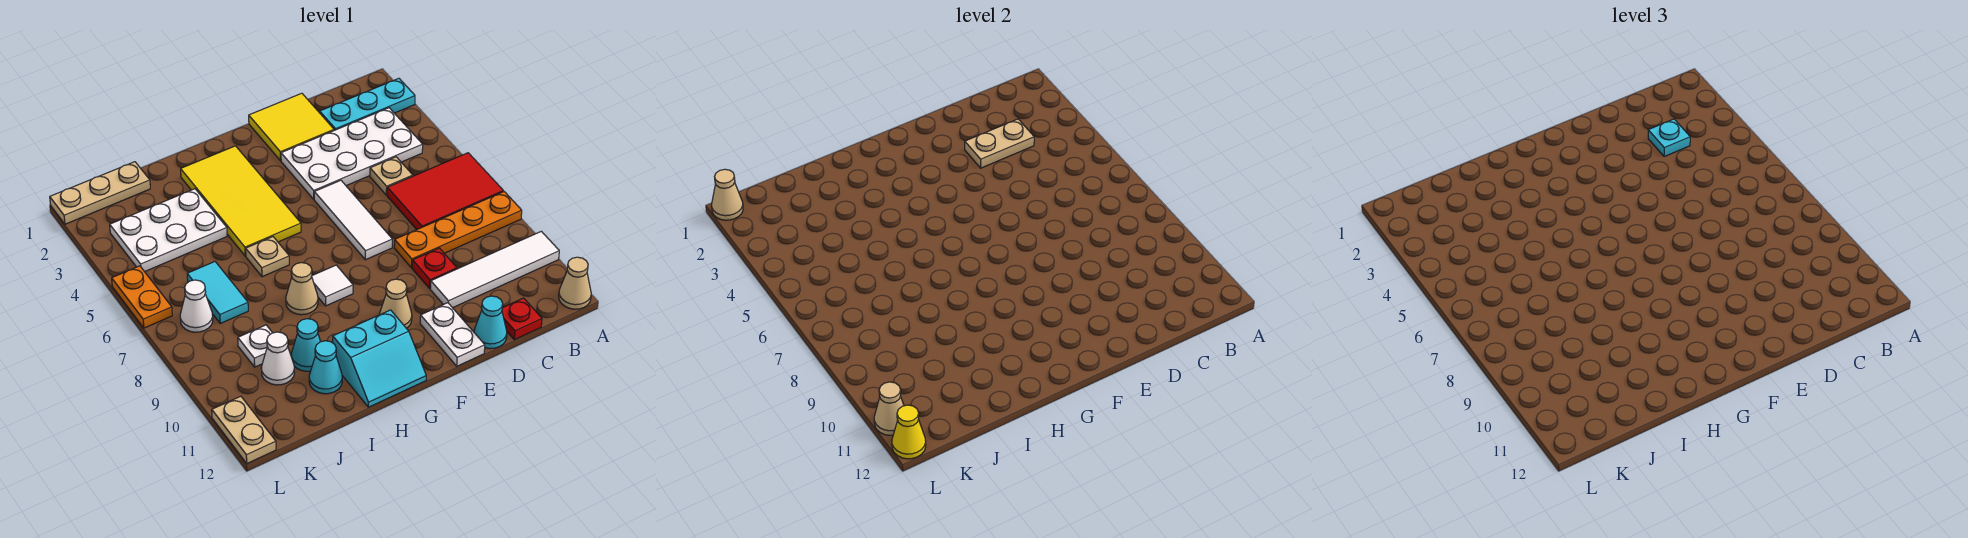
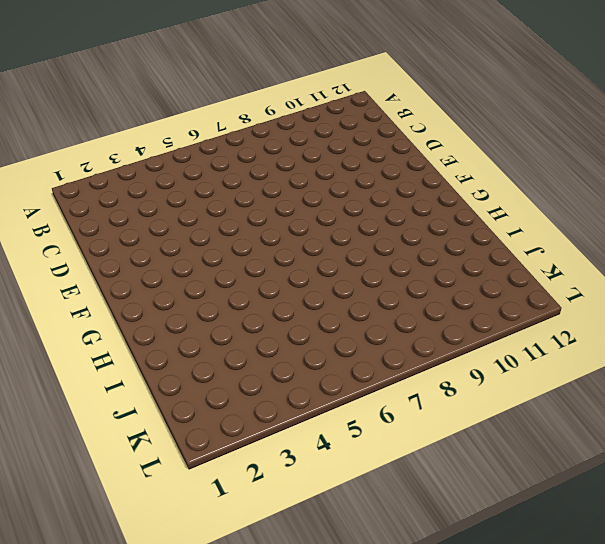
none -> cyan plate A2:C2 level 1
none -> red tile A6:C7 level 1
none -> orange plate A8:D8 level 1
none -> white tile A10:D10 level 1

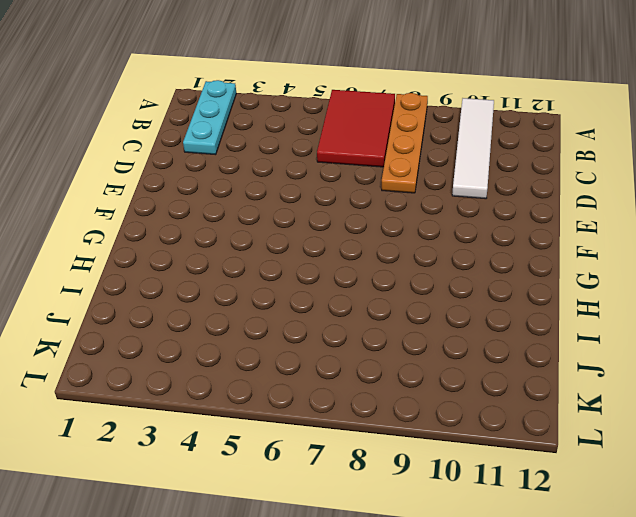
none -> tan cone A12 level 1
none -> white plate B3:E4 level 1
none -> tan plate C5 level 1
none -> red plate C12 level 1

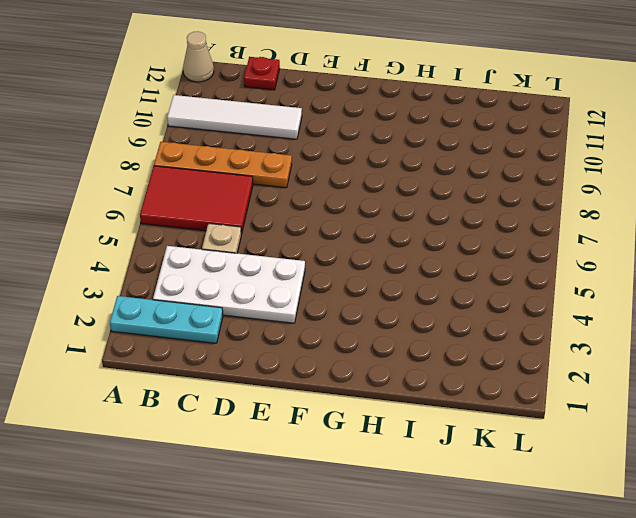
none -> yellow tile D1:E2 level 1
none -> red plate D9 level 1
none -> cyan cone D12 level 1
none -> white tile E5:E7 level 1

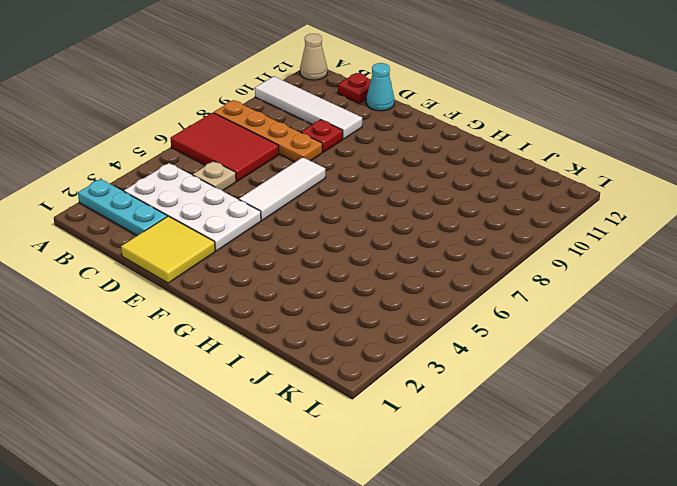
none -> white plate E11:E12 level 1
none -> tan cone F10 level 1
none -> yellow tile G2:H5 level 1
none -> white tile G8 level 1

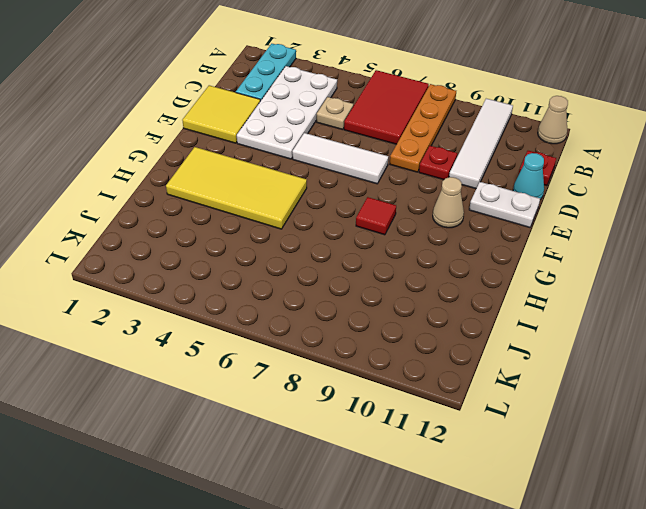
red tile G8 level 1 -> white tile G8 level 1
none -> cyan slope G11:H12 level 1 top 11
none -> tan plate H6 level 1
none -> tan cone H8 level 1
none -> white plate I3:K4 level 1

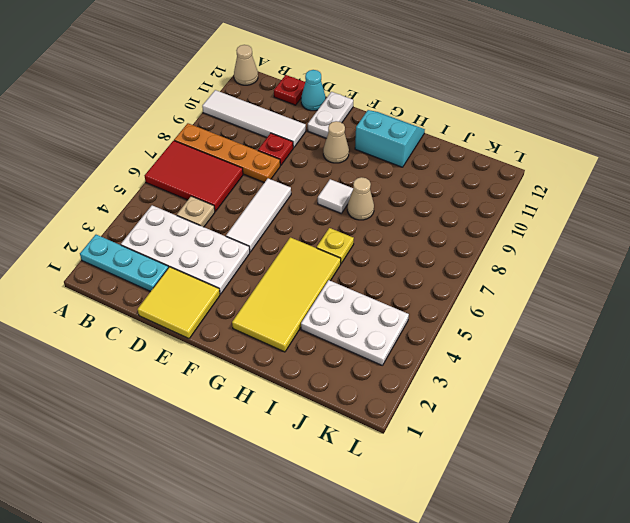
yellow plate H6 level 1 -> tan plate H6 level 1
none -> cyan cone I10 level 1
none -> cyan cone I11 level 1
none -> tan plate J1:L1 level 1
none -> cyan tile J6:J7 level 1

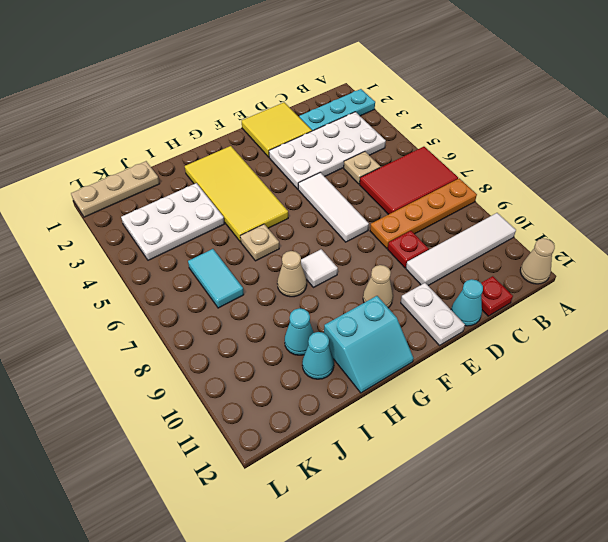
none -> white plate J9 level 1
none -> white cone J10 level 1
none -> white cone K7 level 1
none -> orange plate L5:L6 level 1

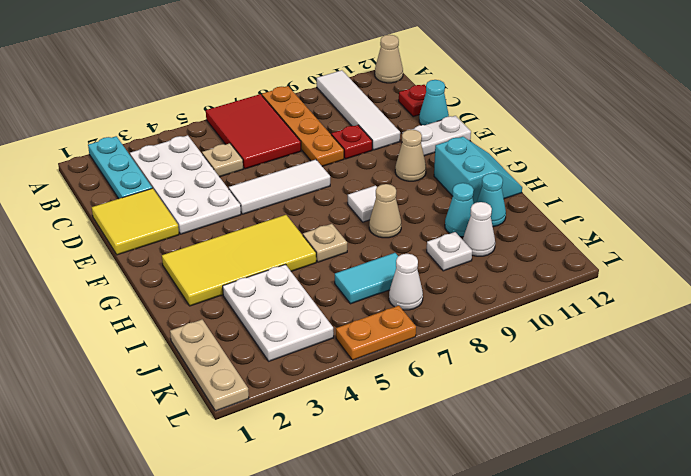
none -> tan plate L11:L12 level 1
none -> tan plate C3:D3 level 2
none -> tan cone L1 level 2
none -> tan cone L11 level 2

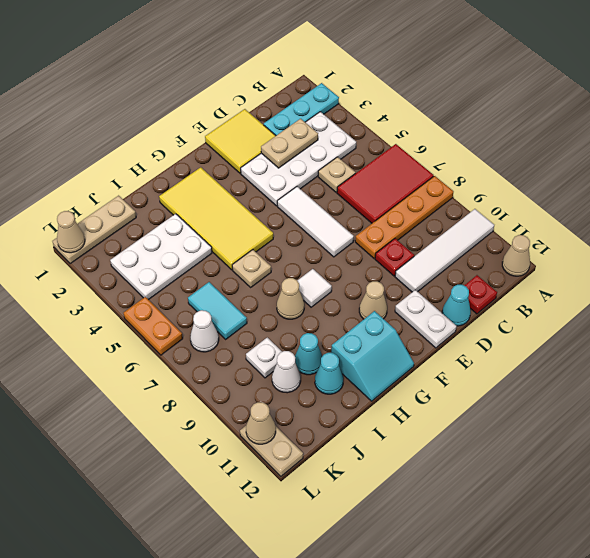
none -> yellow cone L12 level 2
none -> cyan plate C3 level 3

